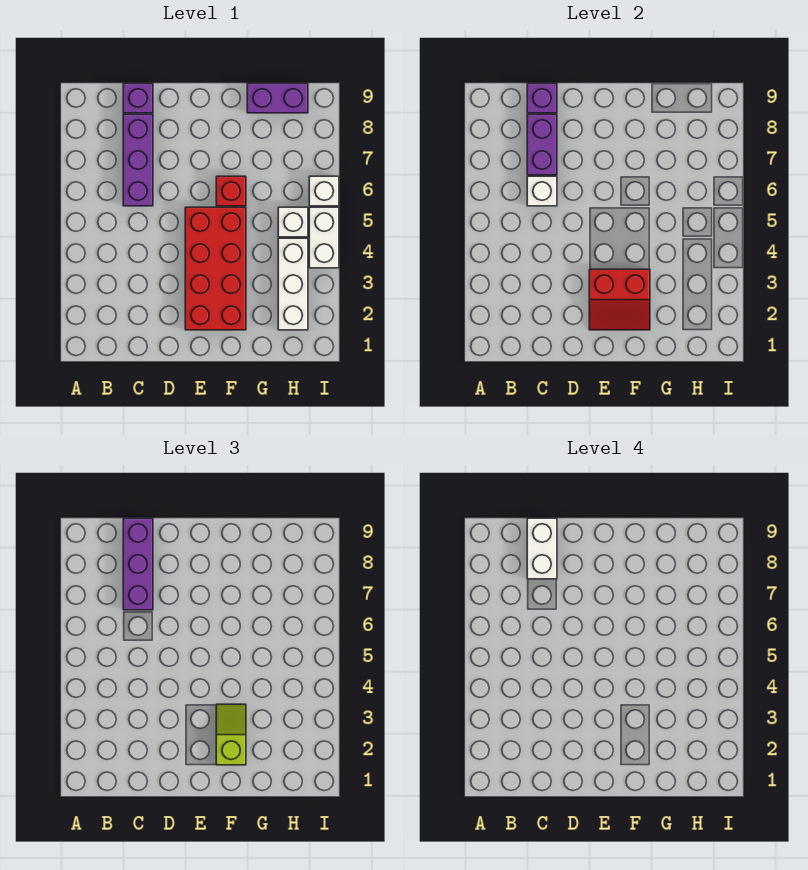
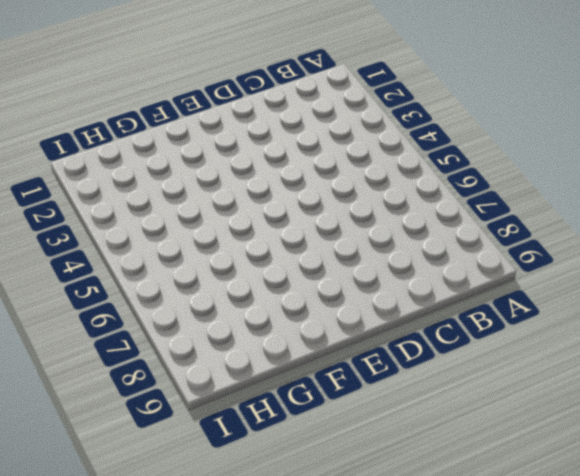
none -> purple brick C6:C8 level 1
none -> purple brick C9 level 1
none -> red brick E2:F5 level 1

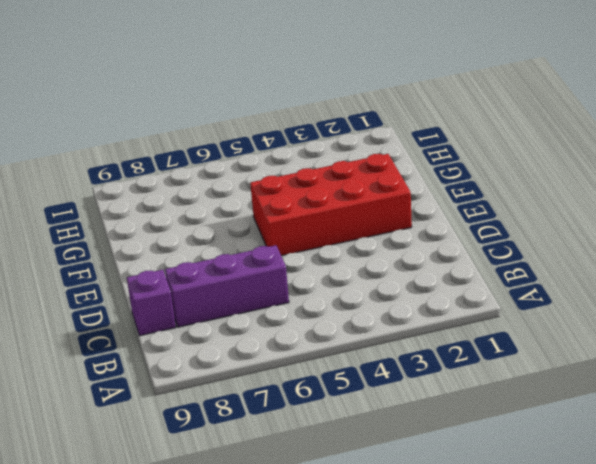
none -> red brick F6 level 1
none -> purple brick G9:H9 level 1
none -> white brick H2:H4 level 1

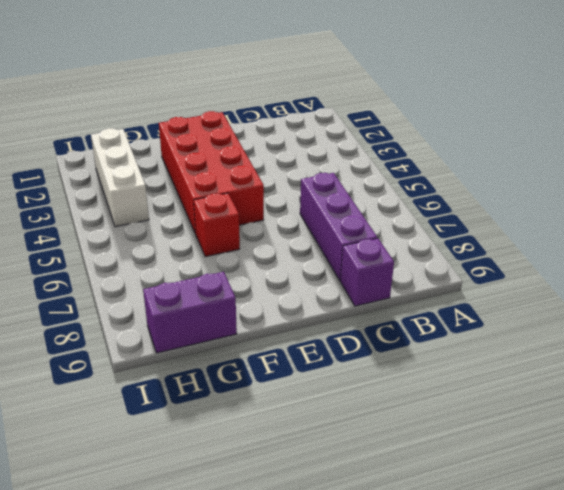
none -> white brick H5 level 1
none -> white brick I4:I5 level 1
none -> white brick I6 level 1

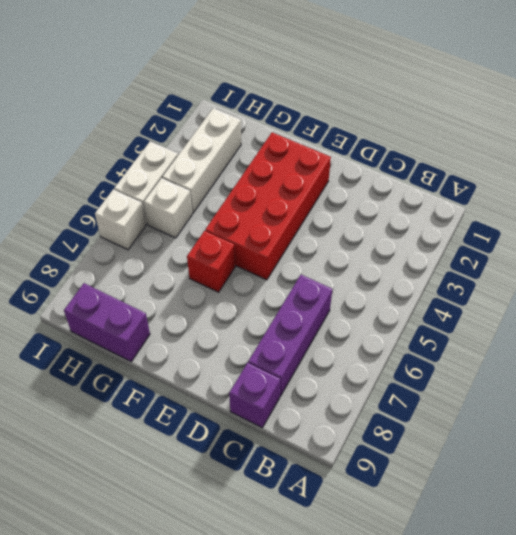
none -> white brick C6 level 2
none -> purple brick C7:C8 level 2
none -> purple brick C9 level 2

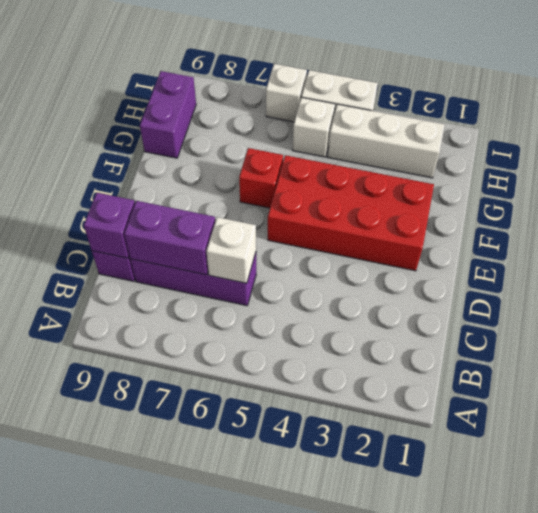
none -> red slope E2:F3 level 2 top 3
none -> purple brick C7:C9 level 3
none -> lime slope F2:F3 level 3 top 2

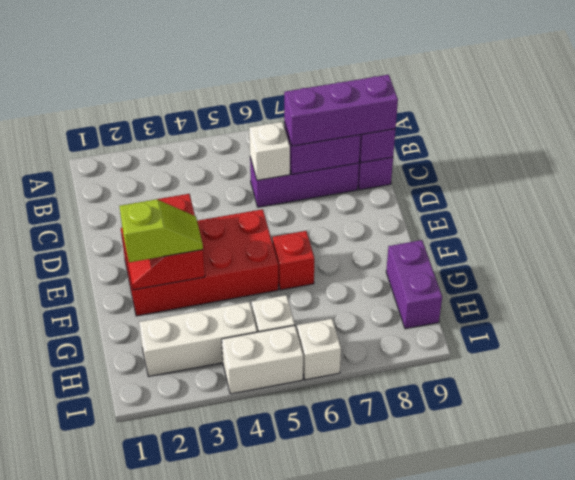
none -> white brick C8:C9 level 4

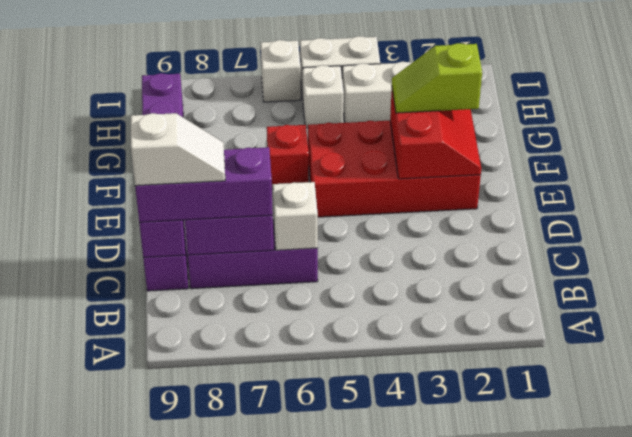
white slope C8:C9 level 4 top 9 -> white brick C8:C9 level 4

